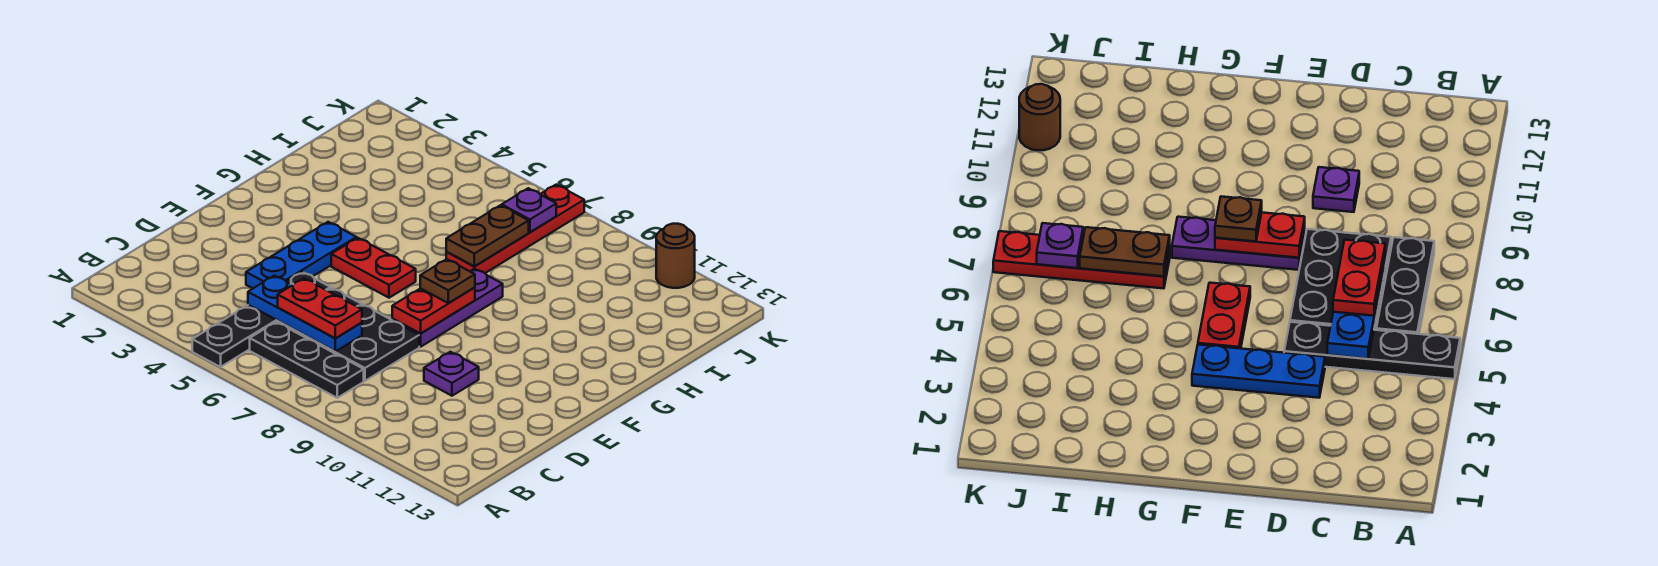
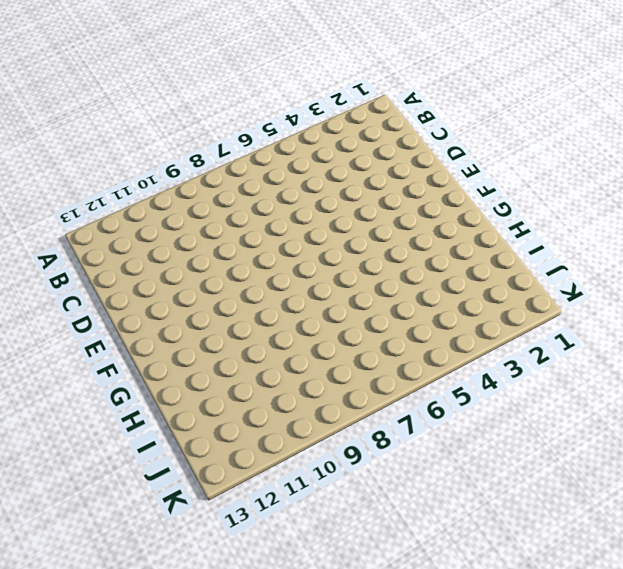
none -> black plate A5:D5 level 1
none -> black plate B6:B8 level 1
none -> black plate C6:D8 level 1

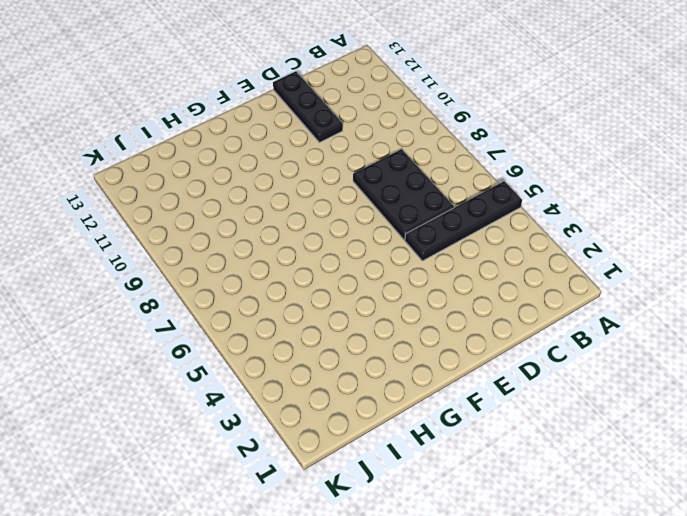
black plate D11:D13 level 1 -> black plate B6:B8 level 1
none -> blue plate D4:F4 level 1
none -> purple plate D10 level 1
none -> purple plate E8:G8 level 1

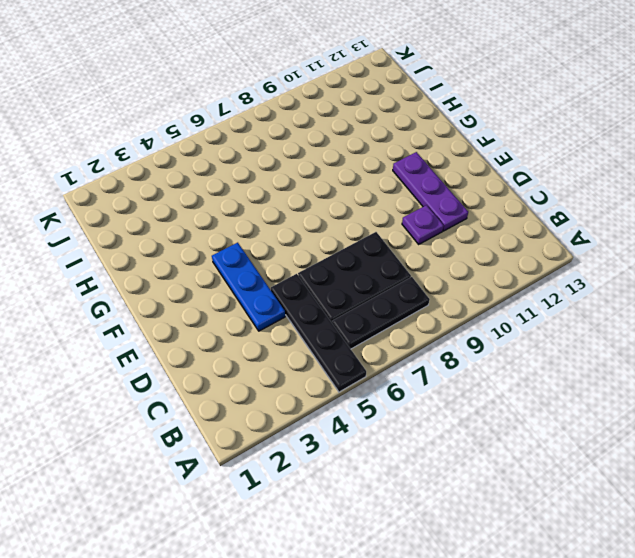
purple plate D11:F11 level 1 -> purple plate E8:G8 level 1
none -> red plate F5:F6 level 1
none -> red plate H7:K7 level 1
none -> brown round brick K11 level 1

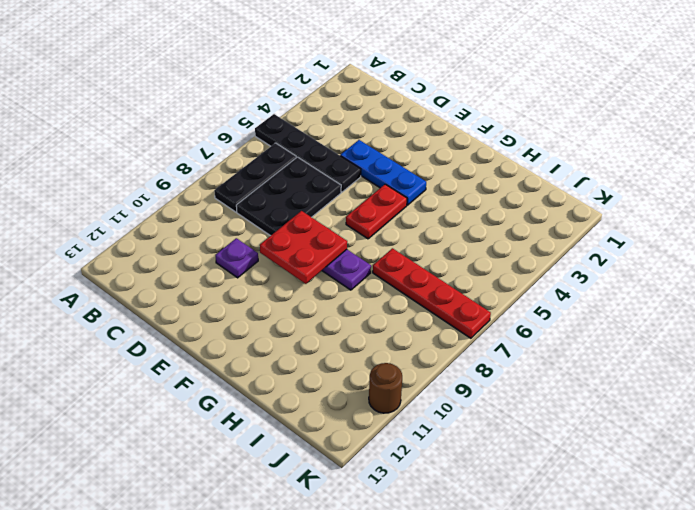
red plate E8:F9 level 2 -> red plate E8:F8 level 2
none -> blue plate C5:C7 level 2
none -> brown plate H7:I7 level 2
none -> purple plate J7 level 2

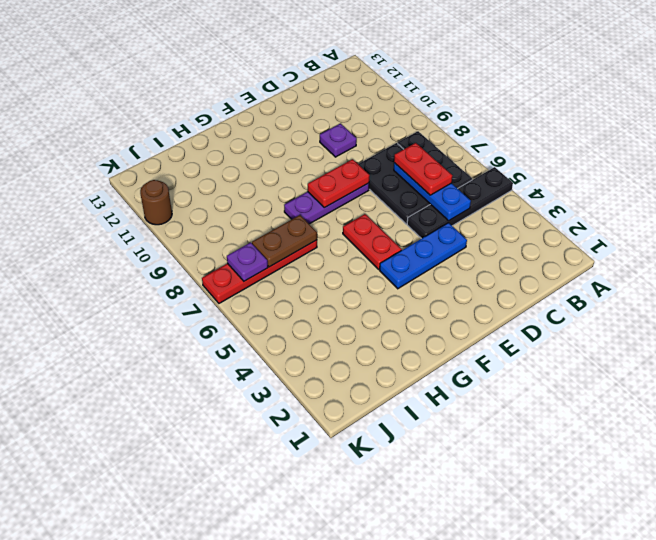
none -> brown plate F8 level 3

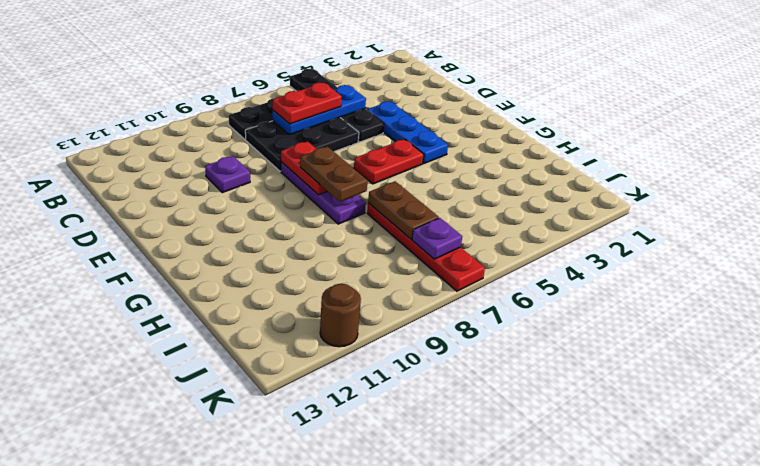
brown plate F8:G8 level 3 -> brown plate F8 level 3

